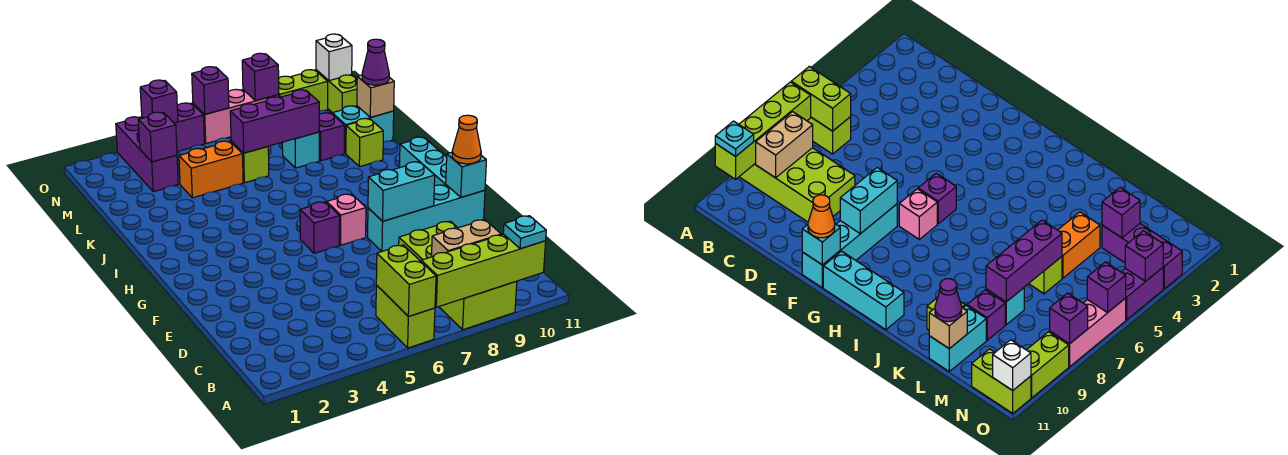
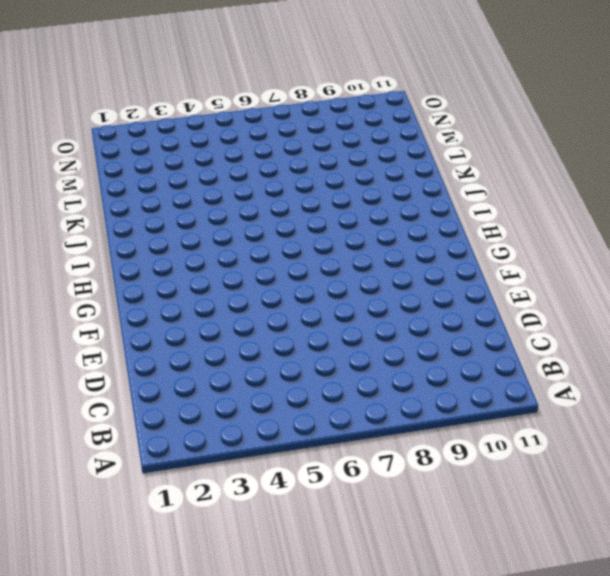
none -> lime brick A6:B6 level 1
none -> lime brick A8:D9 level 1
none -> cyan brick F8:F11 level 1
none -> purple brick G6 level 1

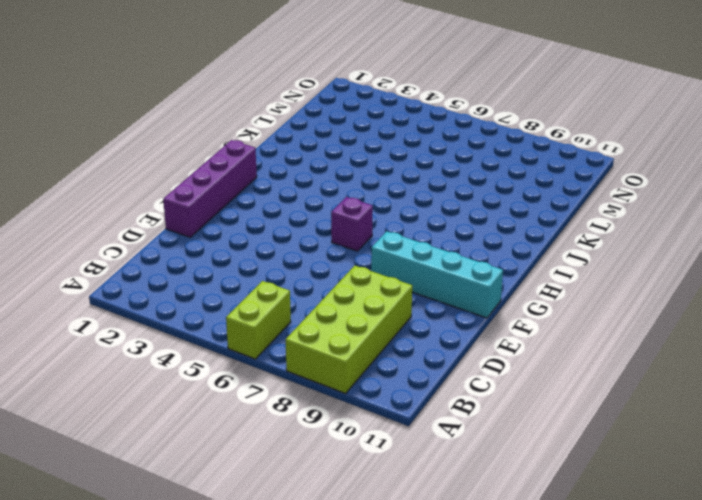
purple brick E1:H1 level 1 -> none
none -> pink brick G7 level 1
none -> cyan brick G11:I11 level 1
none -> lime brick K10 level 1
none -> orange brick L4:L5 level 1

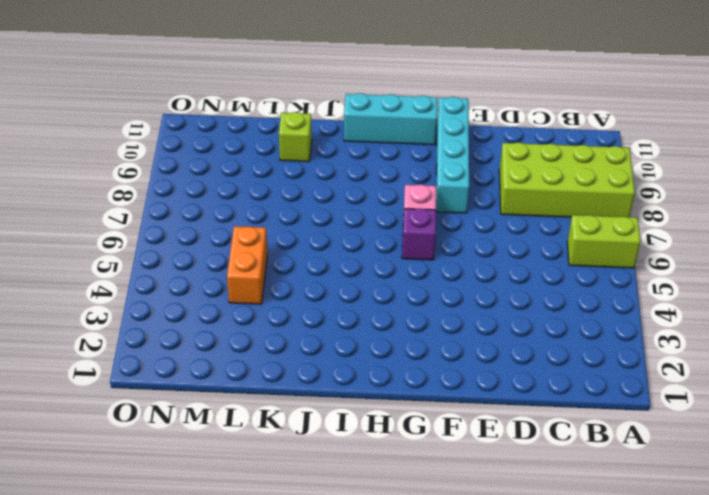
none -> lime brick L6 level 1
none -> cyan brick L8 level 1
none -> purple brick L9 level 1
none -> cyan brick L10:L11 level 1

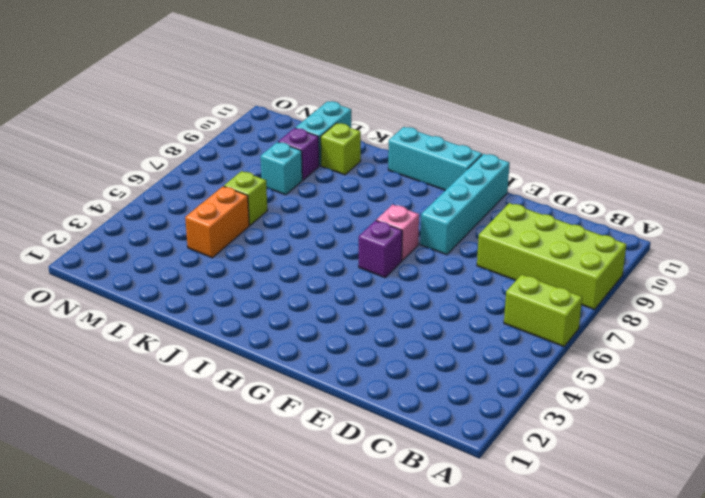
none -> purple brick M3:O3 level 1
none -> lime brick N11:O11 level 1
none -> purple brick O4:O5 level 1
none -> pink brick O6:O8 level 1

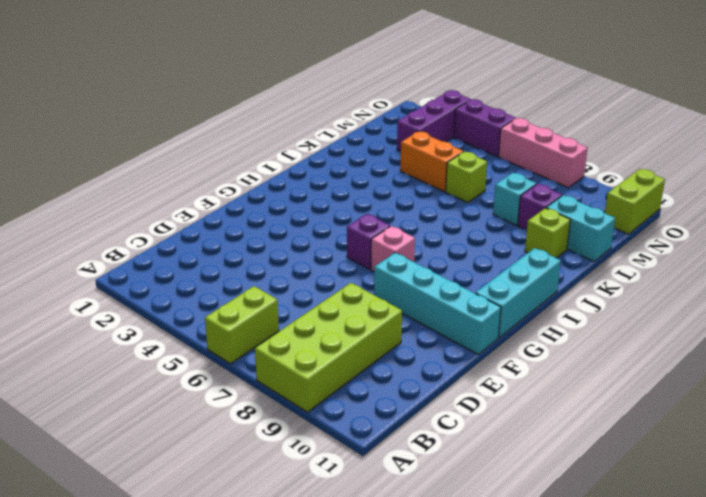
none -> lime brick O9:O10 level 1
none -> lime brick A6:B6 level 2
none -> lime brick A7:A10 level 2
none -> tan brick B8:B9 level 2

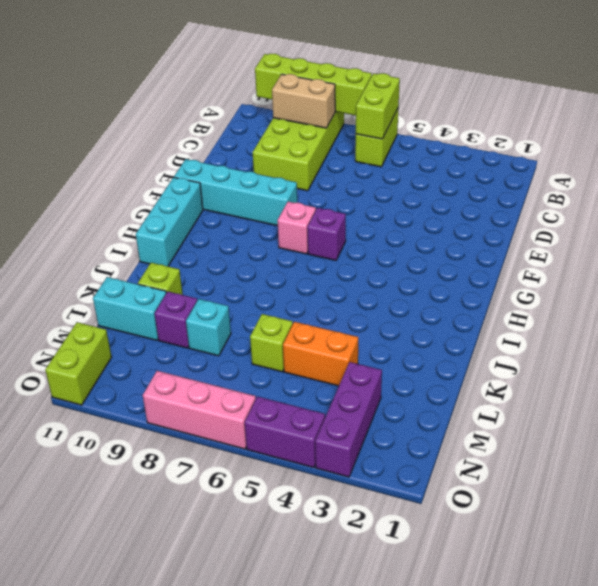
none -> lime brick O9:O10 level 1
none -> cyan brick F8:F9 level 2
none -> cyan brick F11 level 2
none -> purple brick L6:L8 level 2

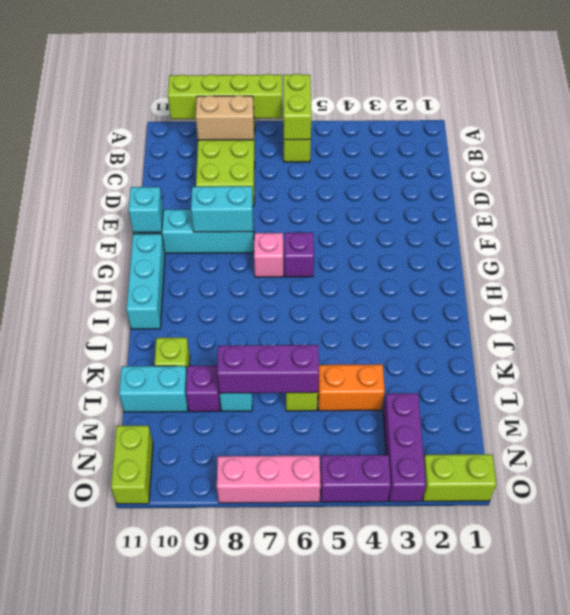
lime brick O1:O2 level 1 -> lime brick O9:O10 level 1
none -> tan brick L11 level 2
none -> purple brick M3 level 2
none -> purple brick O4 level 2
none -> purple brick O6 level 2

